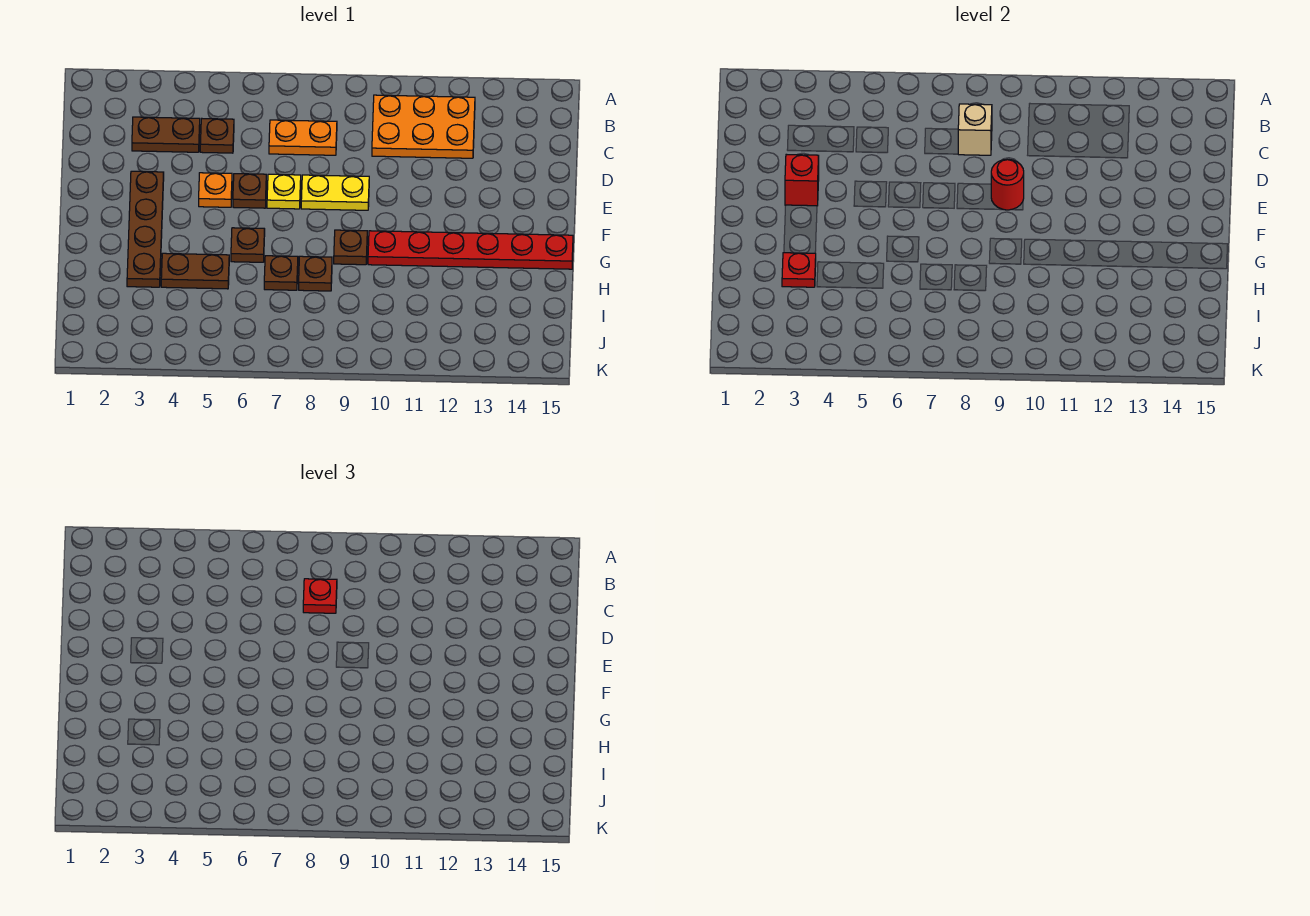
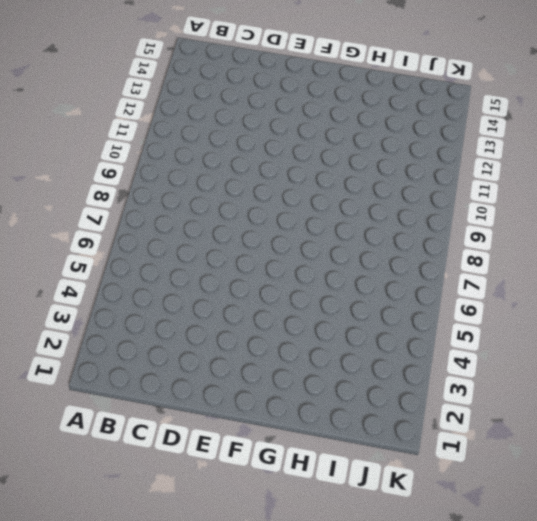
none -> orange plate B10:C12 level 1
none -> brown plate C3:C4 level 1
none -> brown plate C5 level 1

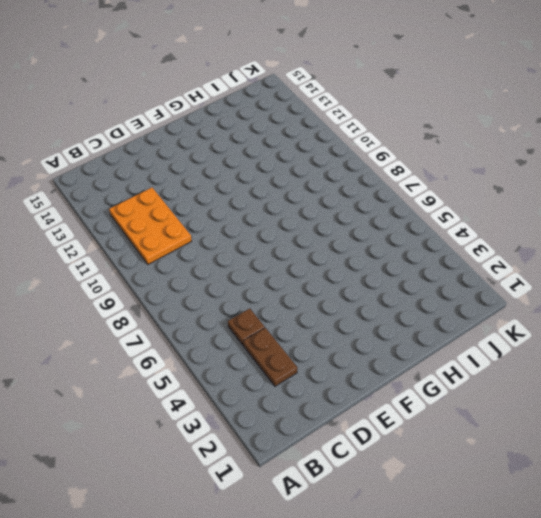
none -> orange plate C7:C8 level 1
none -> brown plate E3:H3 level 1
none -> orange plate E5 level 1

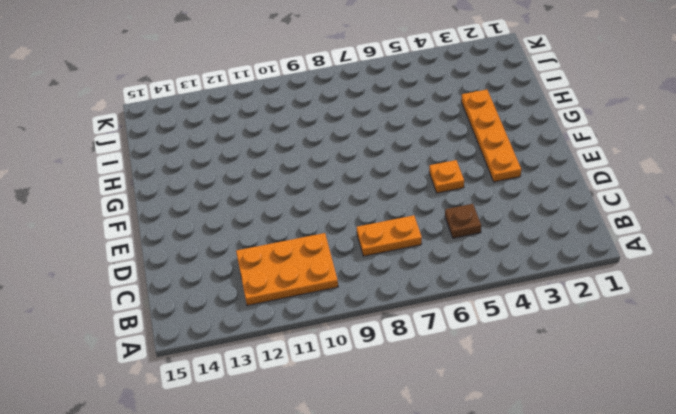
orange plate E3:H3 level 1 -> brown plate E3:H3 level 1
none -> brown plate C3:C4 level 1
none -> brown plate E6 level 1
none -> yellow plate E7 level 1

